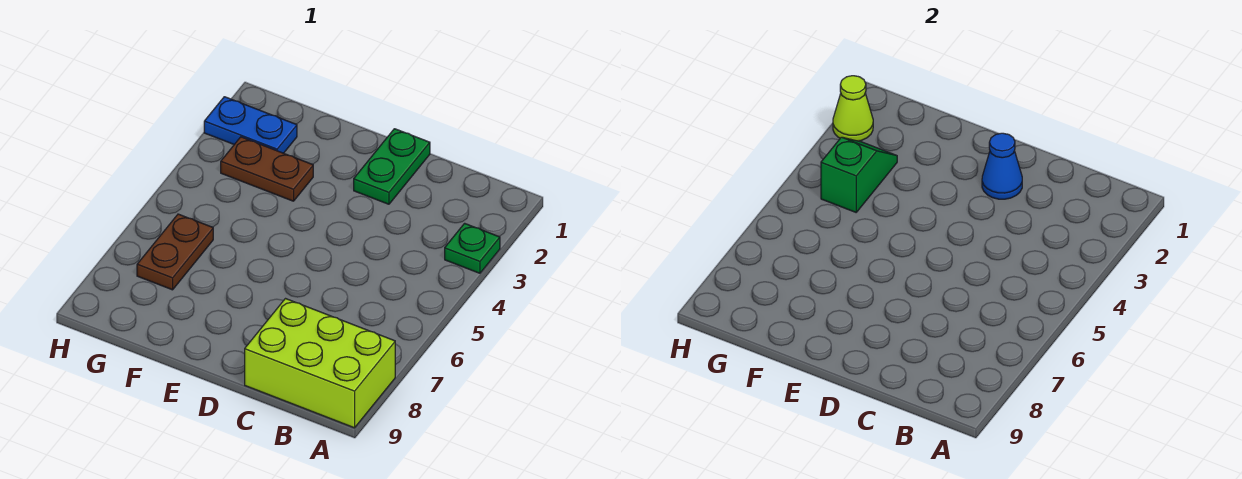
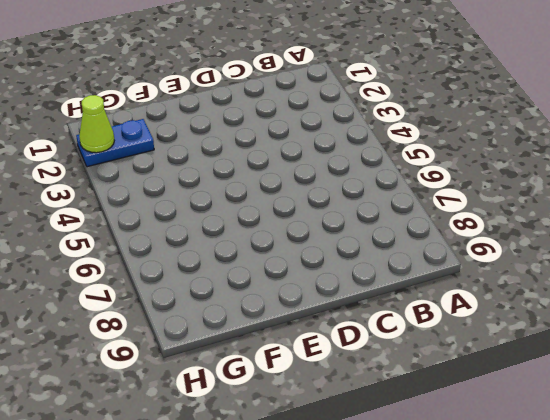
none -> green plate A3 level 1
none -> lime brick A8:C9 level 1

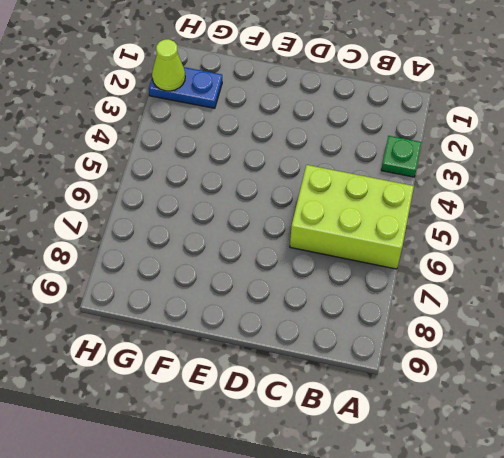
lime brick A5:C6 level 1 -> lime brick A8:C9 level 1
none -> green plate D1:D2 level 1
none -> brown plate F3:G3 level 1

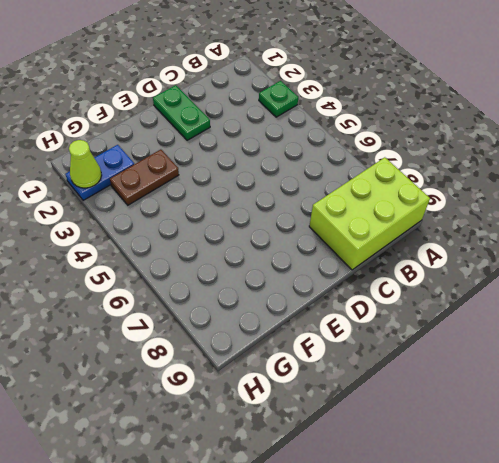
none -> brown plate G6:G7 level 1
none -> blue cone D2 level 2

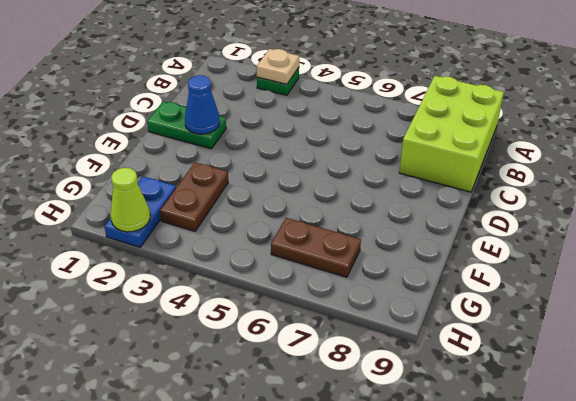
tan plate A3 level 2 -> none
none -> green slope G3:G4 level 2 top 4

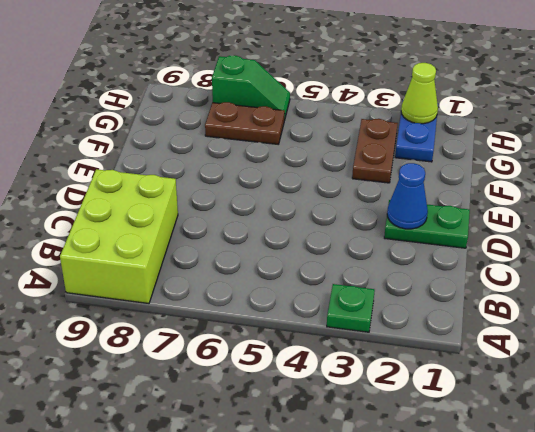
green slope H6:H7 level 1 top 7 -> green slope G3:G4 level 2 top 4

